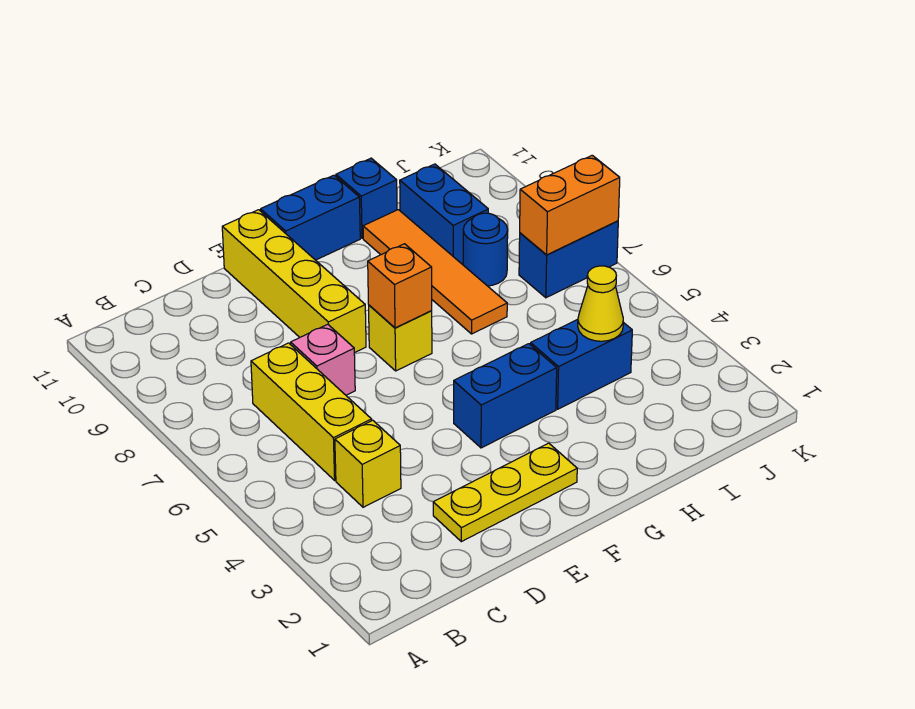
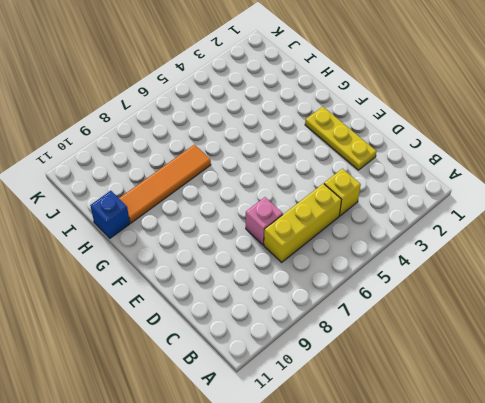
none -> yellow brick E8:E11 level 1
none -> blue brick F4:G4 level 1
none -> yellow brick F7 level 1

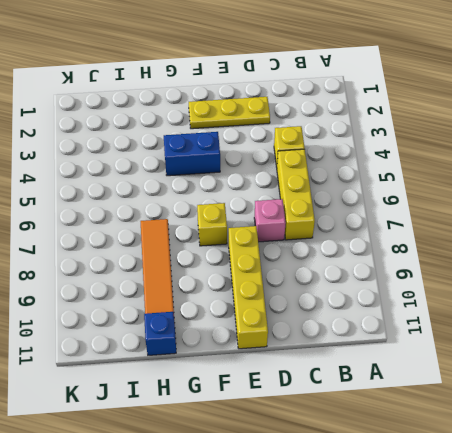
none -> blue brick F11:G11 level 1
none -> blue brick H4:I4 level 1
none -> blue round brick I8 level 1

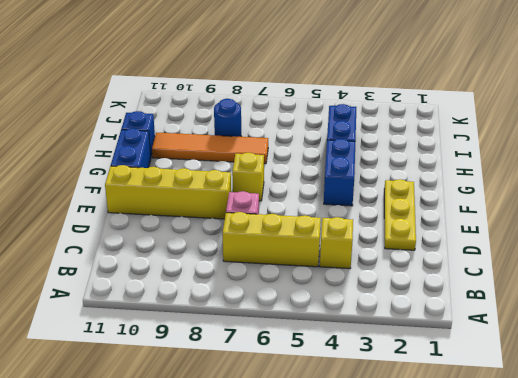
none -> blue brick I9:I10 level 1
none -> blue brick J7:K7 level 1
none -> orange brick F7 level 2

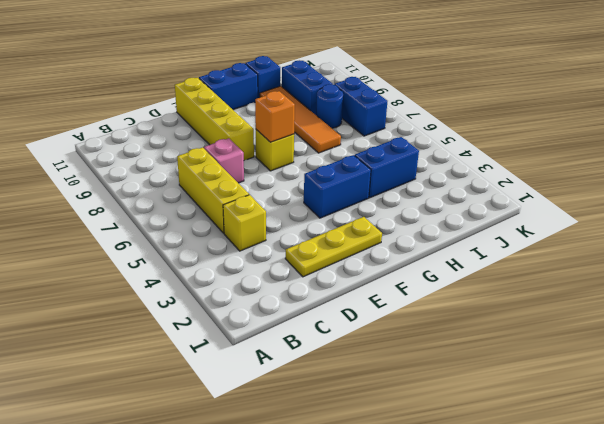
blue brick J7:J8 level 1 -> blue brick J7:K7 level 1
none -> yellow cone I4 level 2
none -> orange brick J7:K7 level 2

